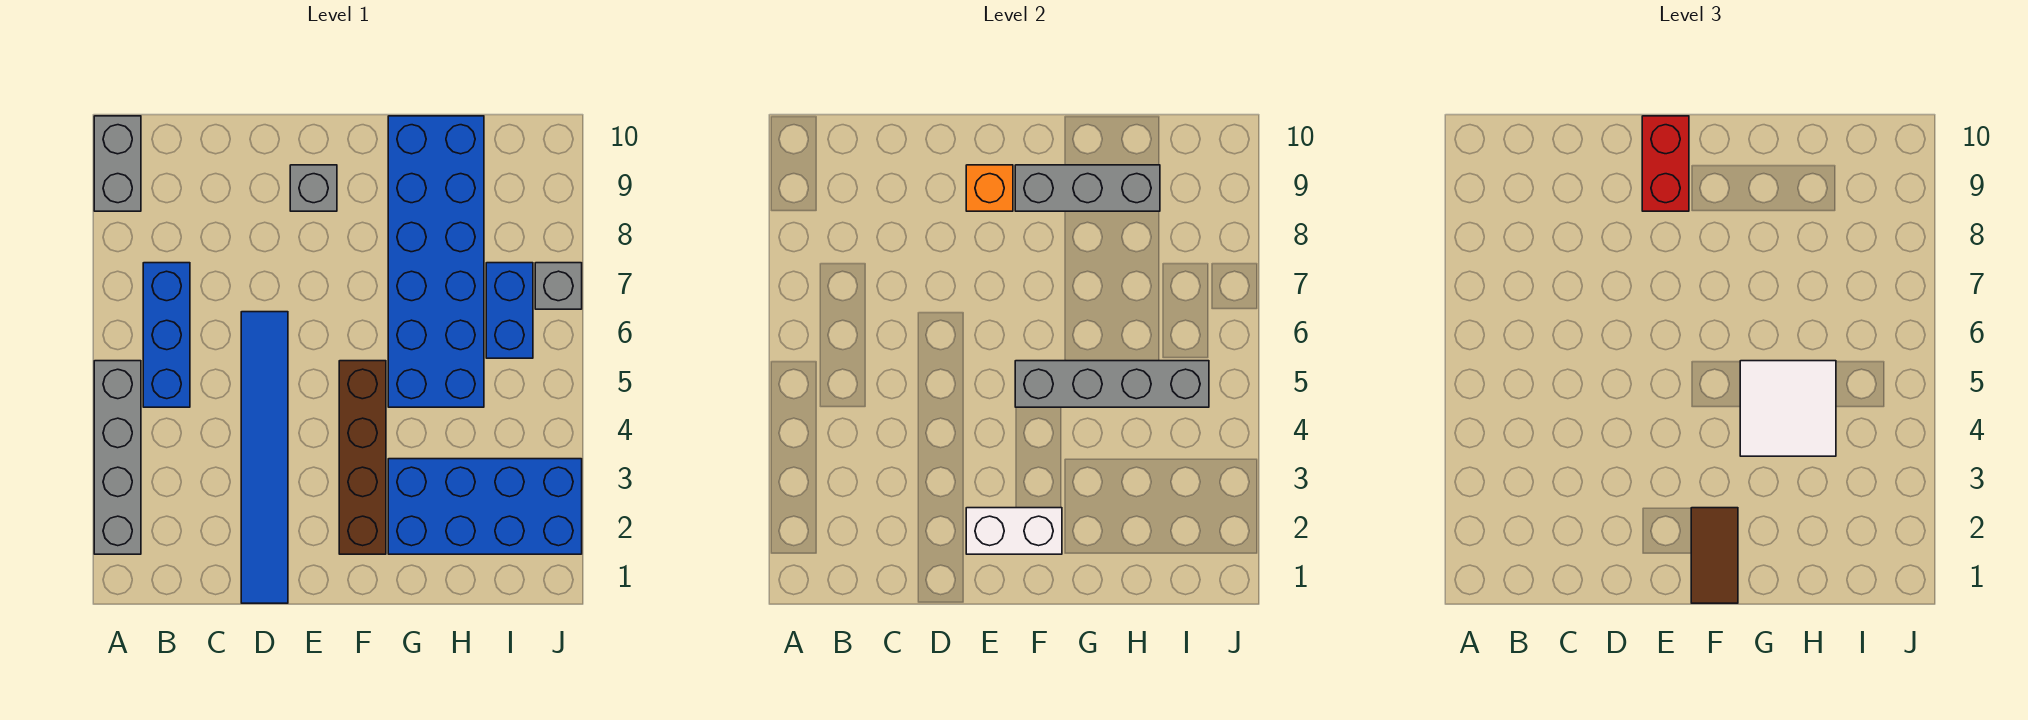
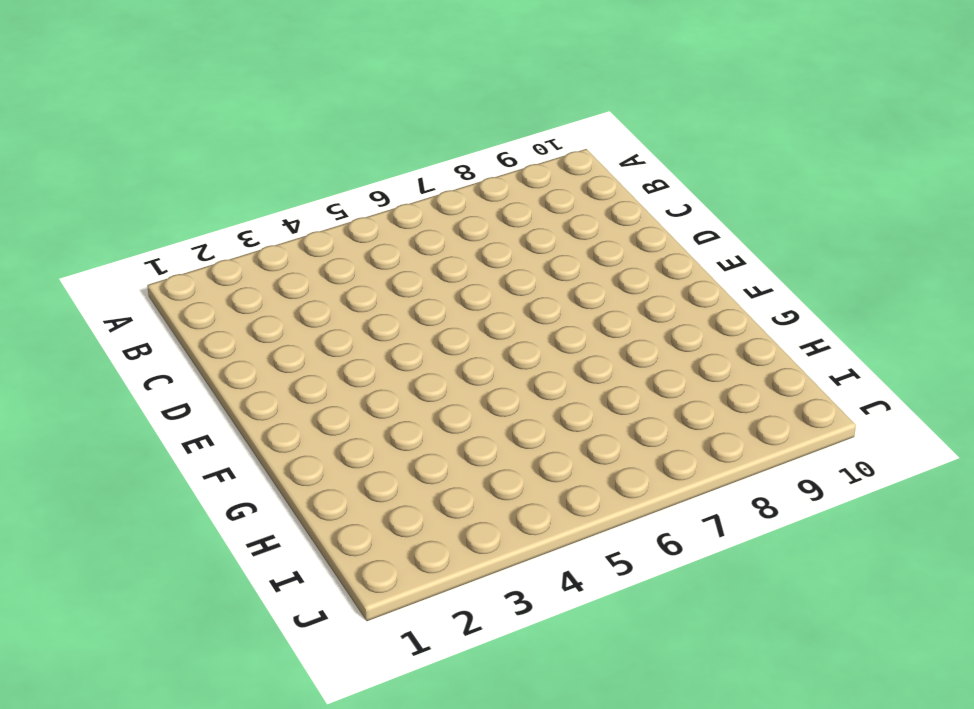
none -> grey brick A2:A5 level 1
none -> grey brick A9:A10 level 1
none -> blue brick B5:B7 level 1

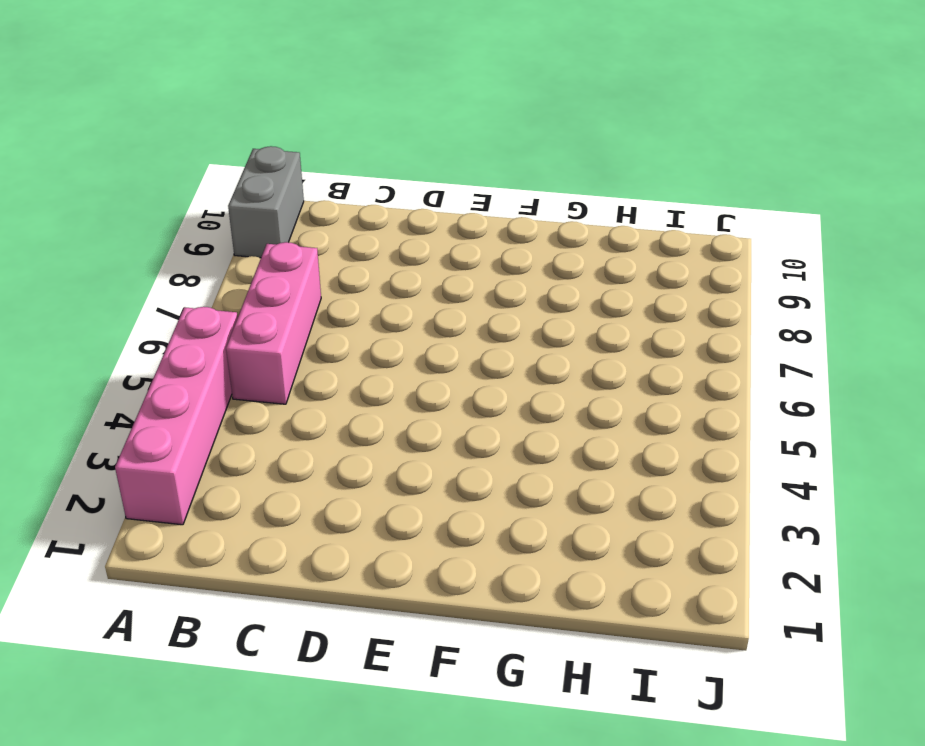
pink brick A2:A5 level 1 -> grey brick A2:A5 level 1
pink brick B5:B7 level 1 -> blue brick B5:B7 level 1
none -> blue tile D1:D6 level 1
none -> grey brick E9 level 1
none -> brown brick F2:F5 level 1

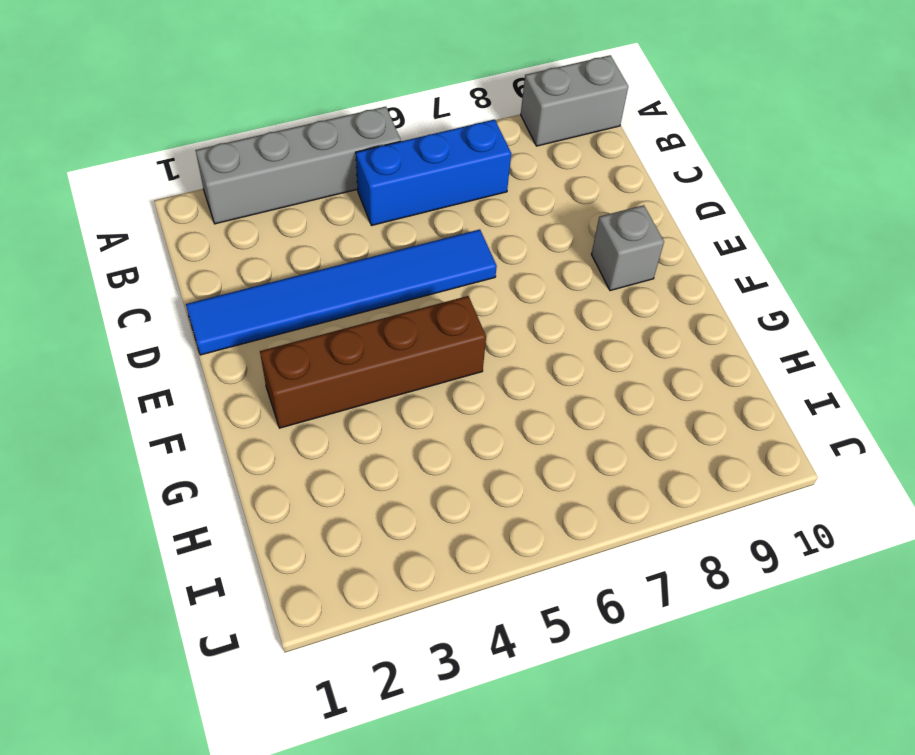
none -> blue brick G2:J3 level 1
none -> blue brick G5:H10 level 1
none -> blue brick I6:I7 level 1

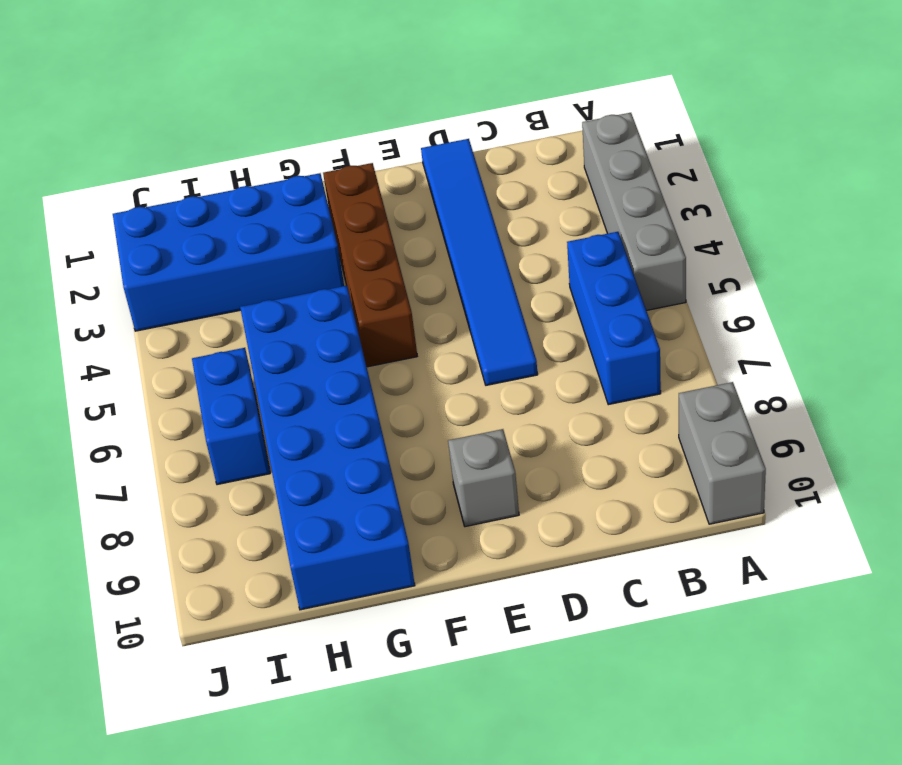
none -> grey brick J7 level 1
none -> white brick E2:F2 level 2
none -> orange brick E9 level 2

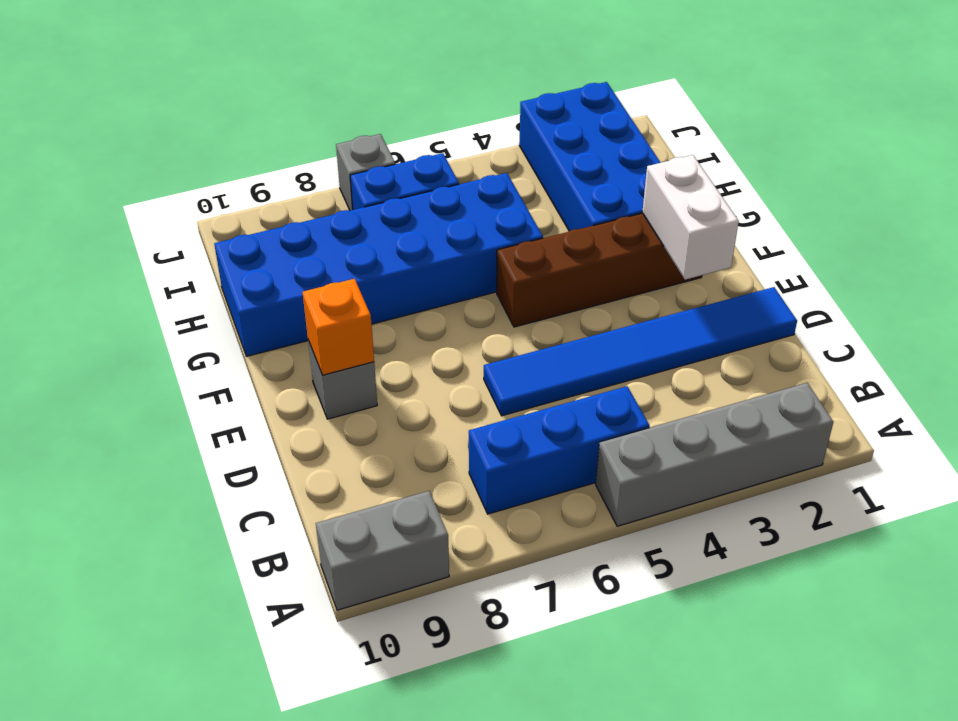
none -> grey brick F5:I5 level 2
none -> grey brick F9:H9 level 2
none -> red brick E9:E10 level 3

